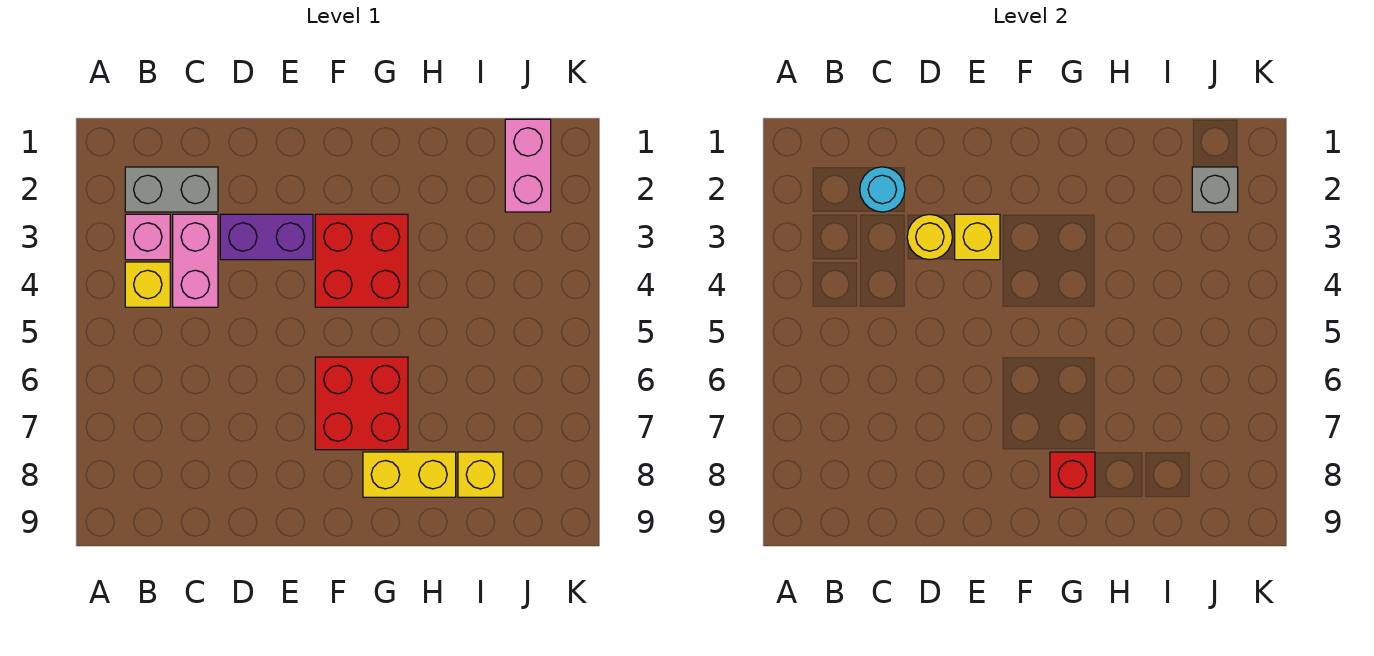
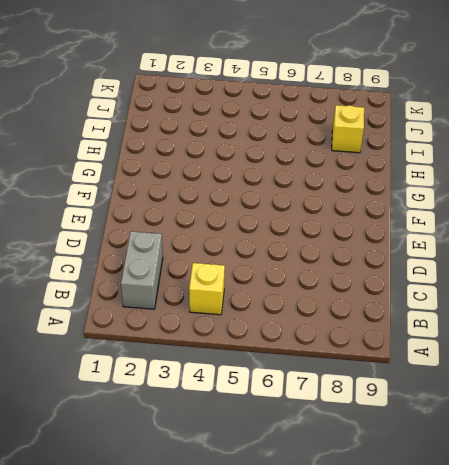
none -> pink brick B3 level 1
none -> pink brick C3:C4 level 1
none -> purple brick D3:E3 level 1

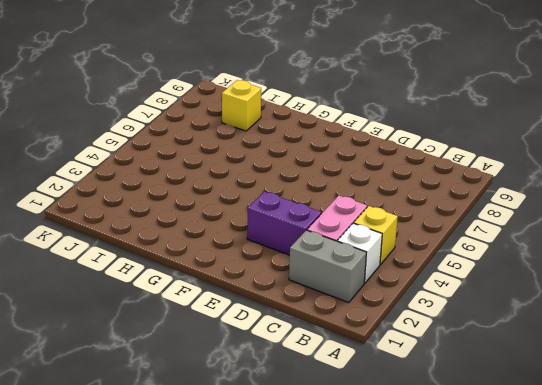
white brick B3 level 1 -> pink brick B3 level 1
none -> red brick F3:G4 level 1
none -> red brick F6:G7 level 1
none -> yellow brick G8:H8 level 1

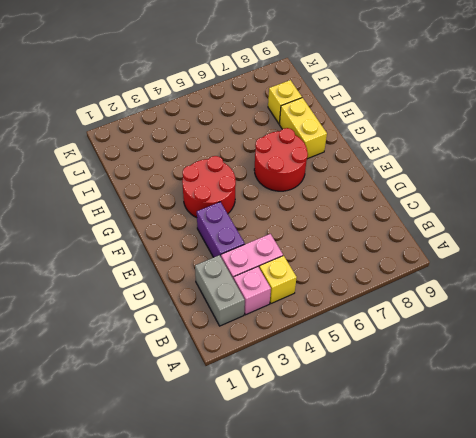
red round brick F3:G4 level 1 -> red brick F3:G4 level 1
red round brick F6:G7 level 1 -> red brick F6:G7 level 1
none -> pink brick J1:J2 level 1
none -> cyan round brick C2 level 2
none -> yellow round brick D3 level 2

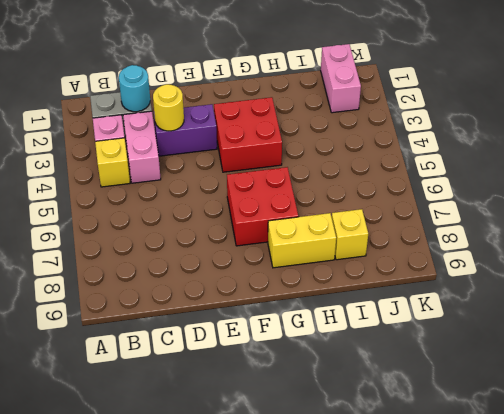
none -> yellow brick E3 level 2
none -> red brick G8 level 2
none -> grey brick J2 level 2

